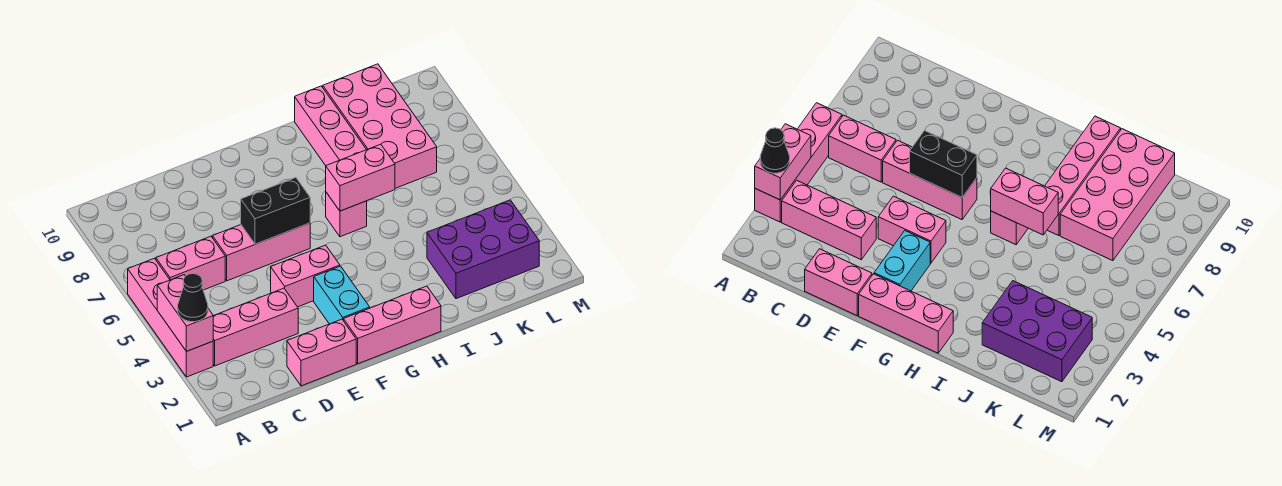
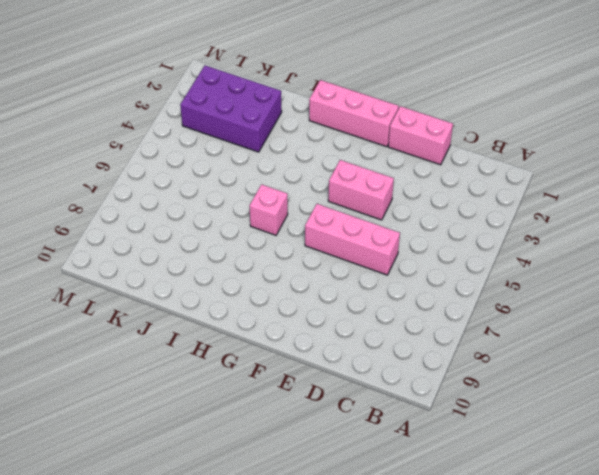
none -> pink brick A3:A6 level 1
none -> pink brick B3:D3 level 1
none -> pink brick B6:C6 level 1

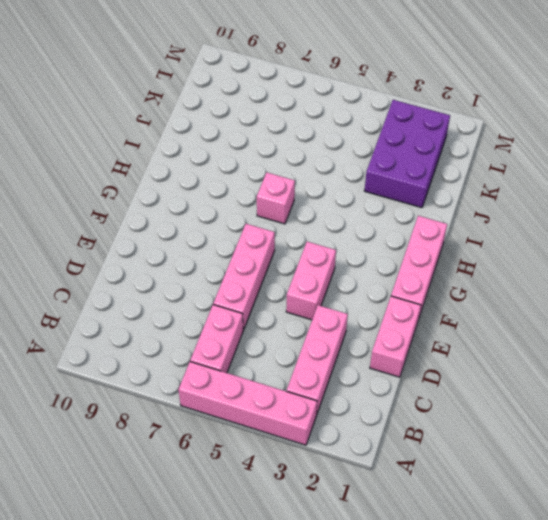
none -> cyan brick F2:F3 level 1
none -> pink brick I7:I10 level 1
none -> pink brick J7:K10 level 1

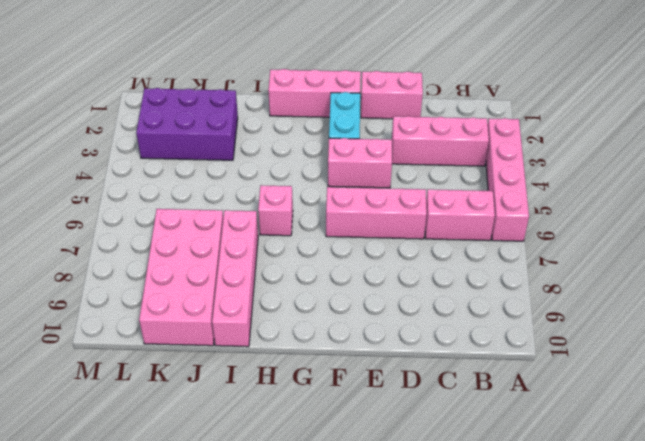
none -> pink brick A3:A4 level 2
none -> black brick E6:F6 level 2
none -> pink brick H6:I6 level 2

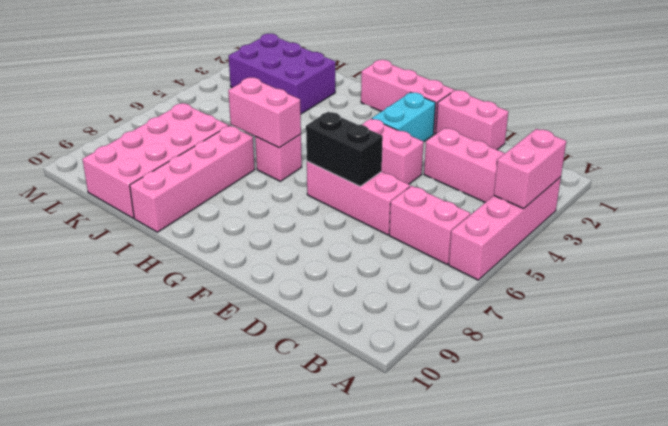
none -> black cone A3 level 3

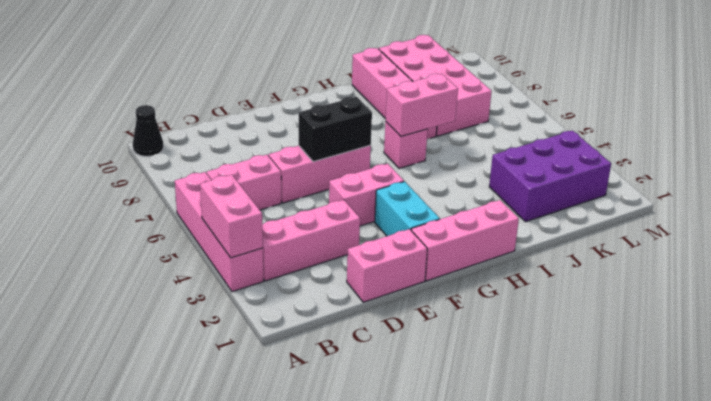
black cone A10 level 1 -> black cone A3 level 3

